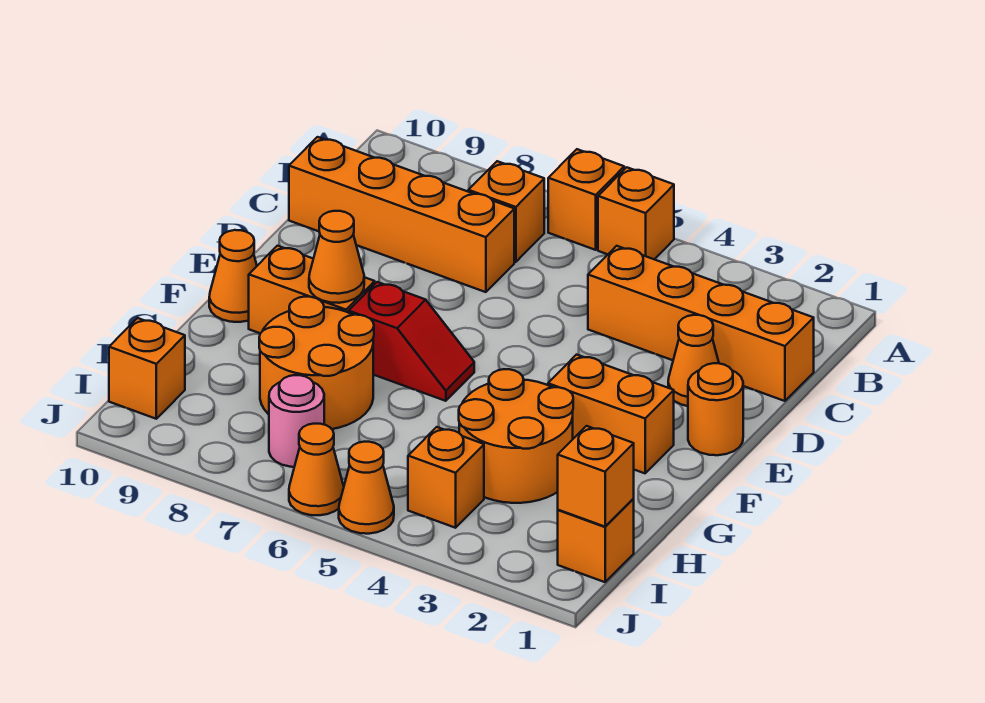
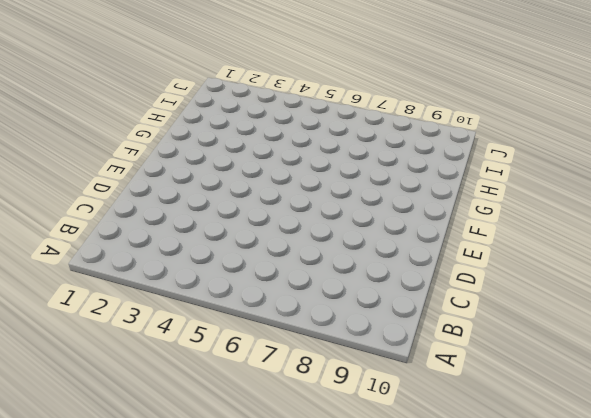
none -> orange brick A5 level 1
none -> orange brick A6 level 1
none -> orange brick B7 level 1

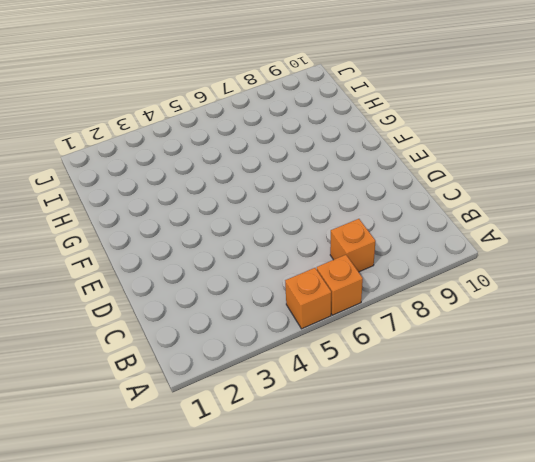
none -> orange brick C1:C4 level 1
none -> orange brick C7:C10 level 1
none -> orange cone D2 level 1

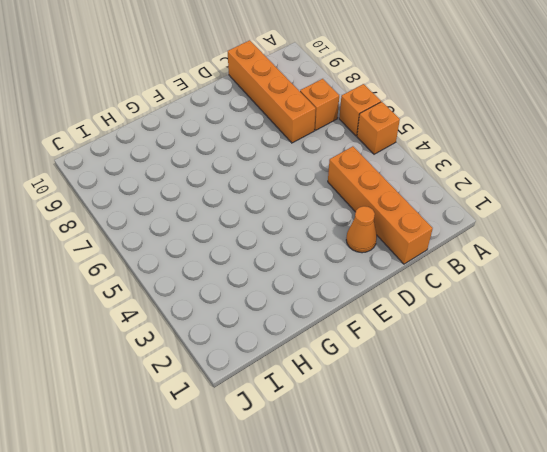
none -> orange round brick E1 level 1
none -> orange brick F2:F3 level 1
none -> red slope F6:F7 level 1 top 7

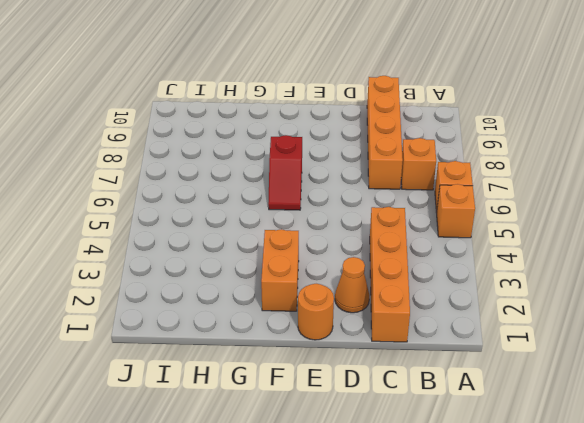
none -> orange brick F8:F9 level 1
none -> orange cone F10 level 1
none -> orange round brick G3:H4 level 1

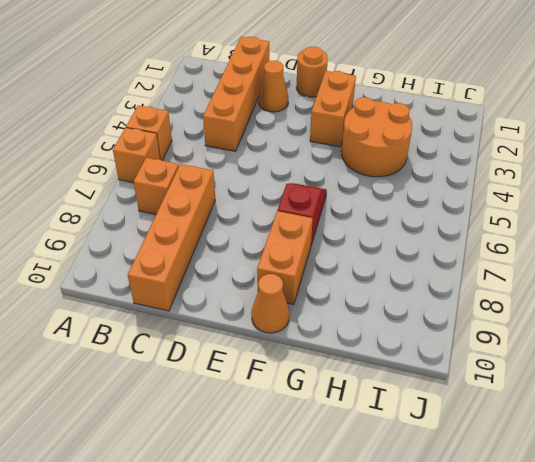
none -> orange round brick G7:H8 level 1
none -> orange brick I1 level 1
none -> orange brick I4 level 1

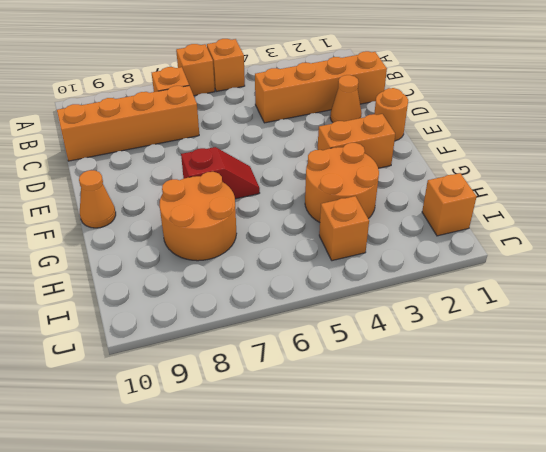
none -> orange brick F8:F9 level 1
none -> pink round brick I7 level 1
none -> orange brick I10 level 1

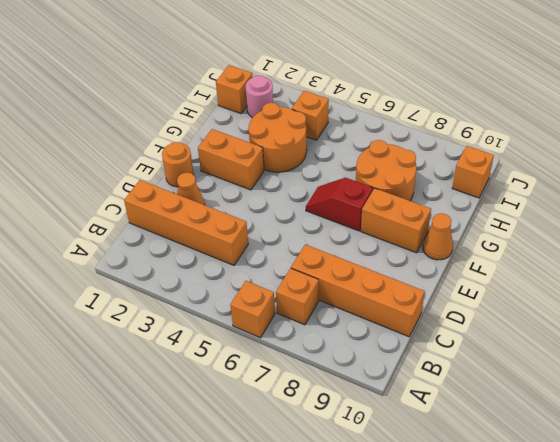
pink round brick I2 level 1 -> pink round brick I7 level 1
none -> orange brick A5 level 1
none -> orange cone J5 level 1
none -> orange cone J6 level 1

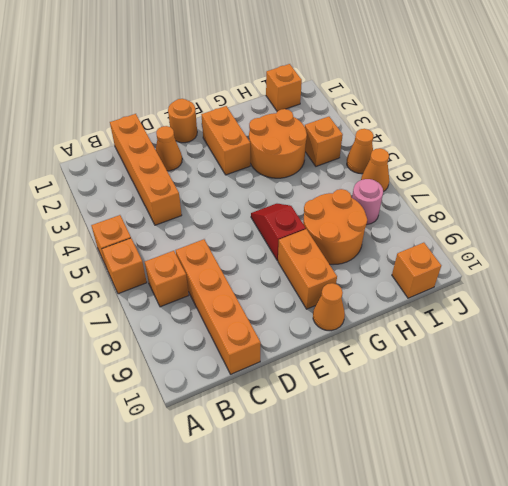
none -> orange cone F8 level 2
none -> orange brick I1 level 2

